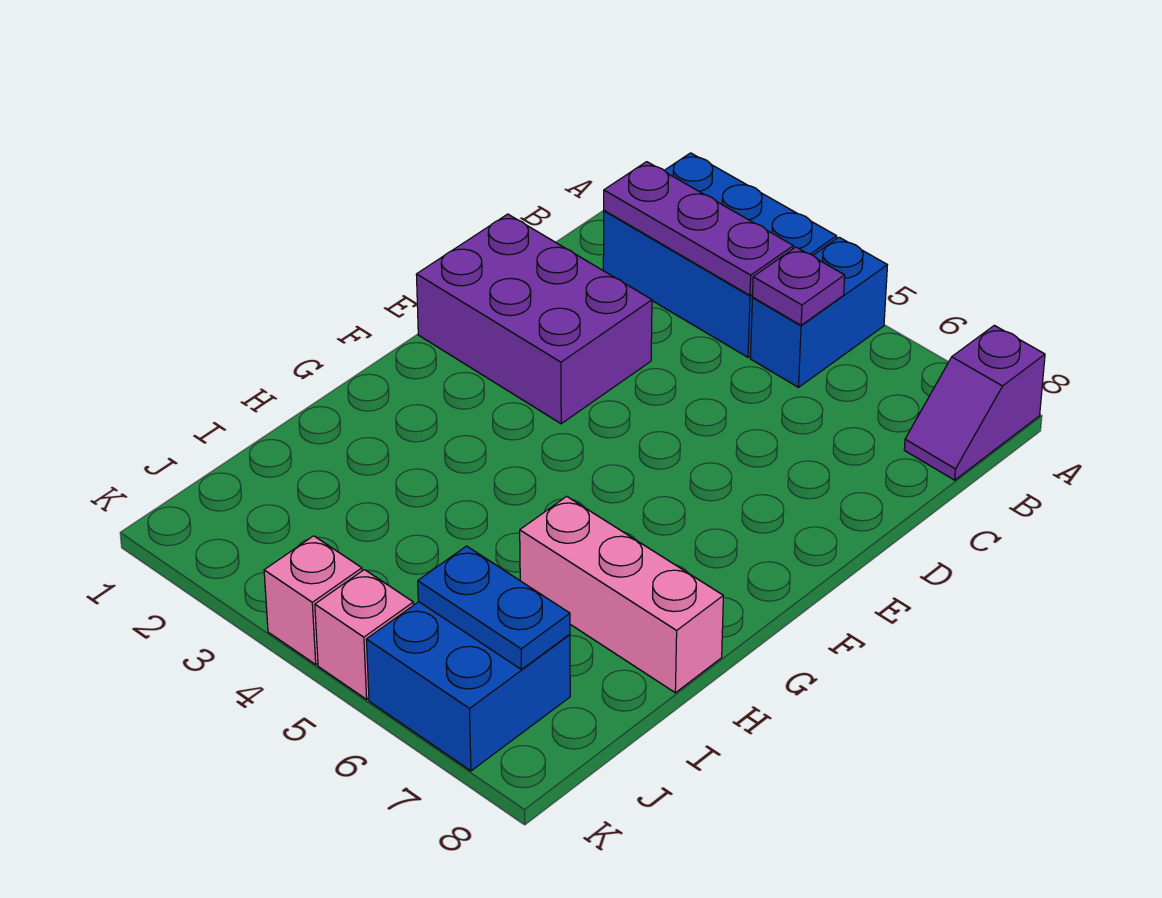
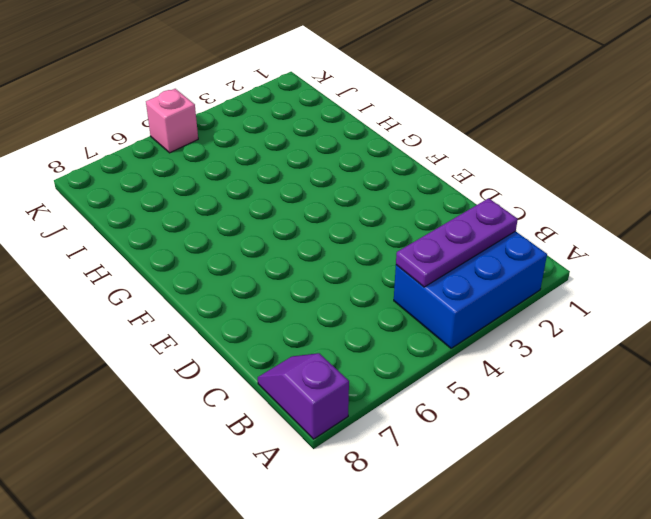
none -> blue brick A5:B5 level 1
none -> purple brick D1:E3 level 1

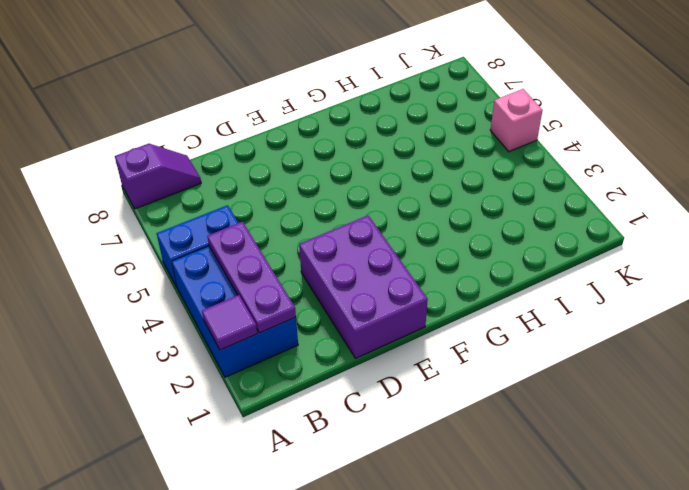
purple tile A2 level 2 -> none
none -> pink brick H6:H8 level 1
none -> blue brick J6:K7 level 1

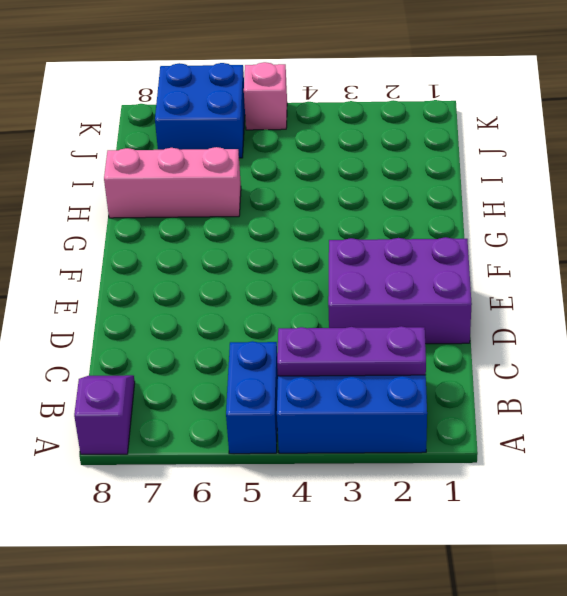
none -> pink brick K4 level 1
none -> purple plate B5 level 2

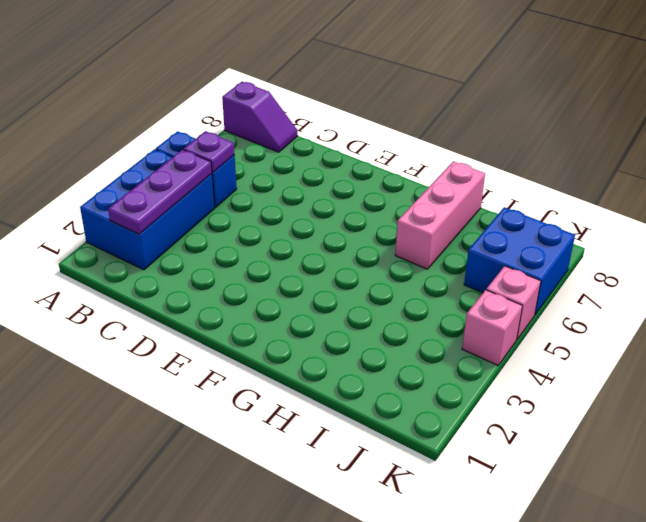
none -> purple brick D1:E3 level 1
none -> blue plate J6:J7 level 2

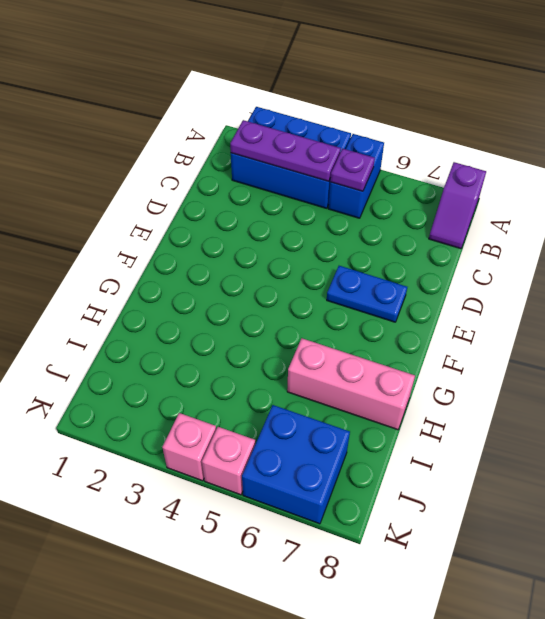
blue plate E6:E7 level 1 -> blue plate J6:J7 level 2
none -> purple brick D1:E3 level 1

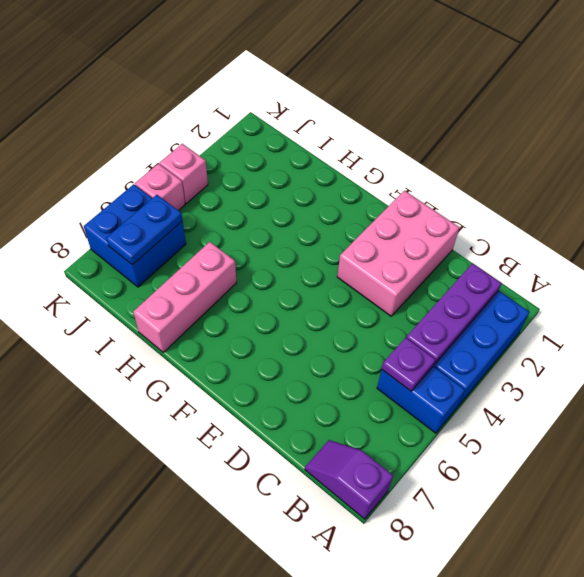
pink brick D1:E3 level 1 -> purple brick D1:E3 level 1

